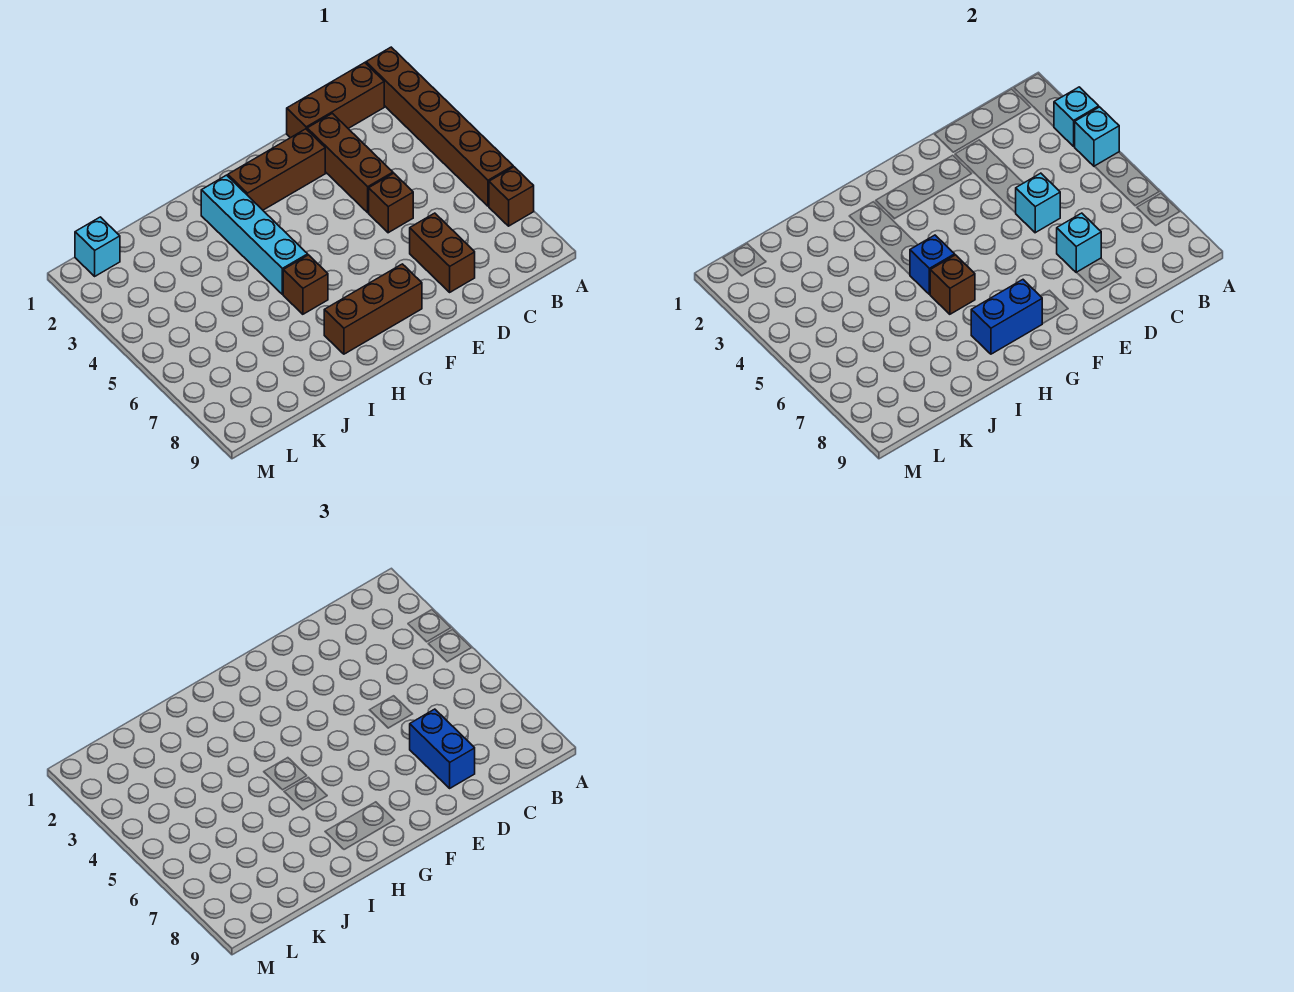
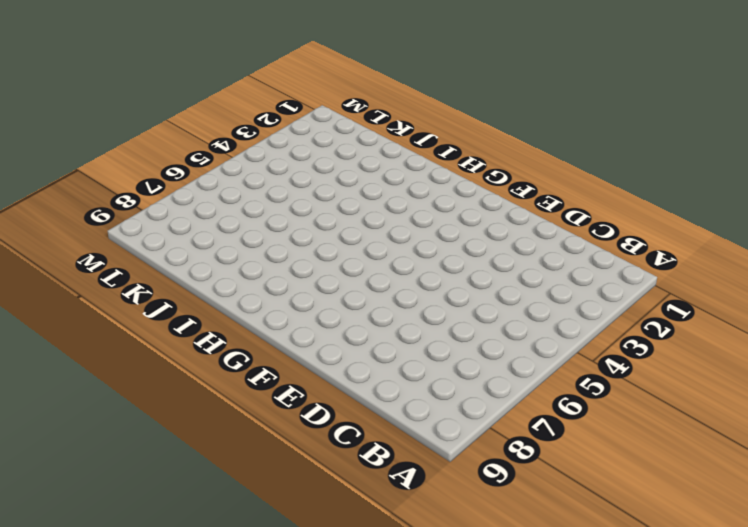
none -> brown brick A1:A6 level 1
none -> brown brick A7 level 1
none -> brown brick B1:D1 level 1

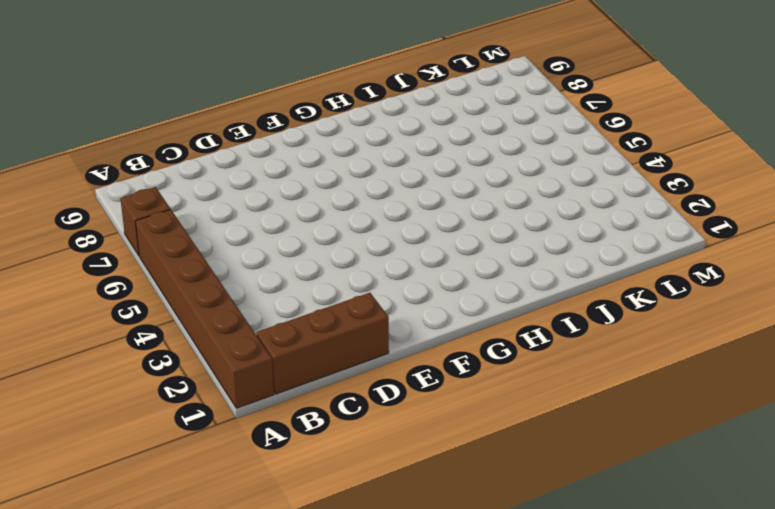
none -> brown brick D2:D4 level 1
none -> brown brick D5 level 1
none -> brown brick D7:D8 level 1

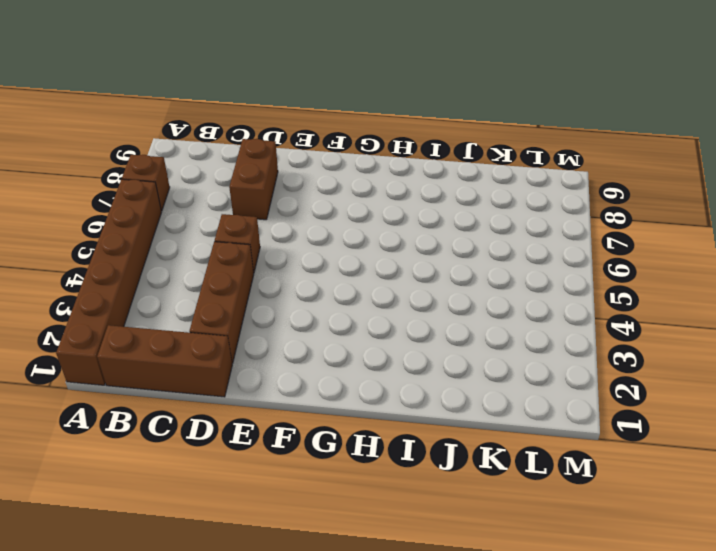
none -> brown brick E2:G2 level 1
none -> brown brick F8:H8 level 1
none -> cyan brick H2:H5 level 1

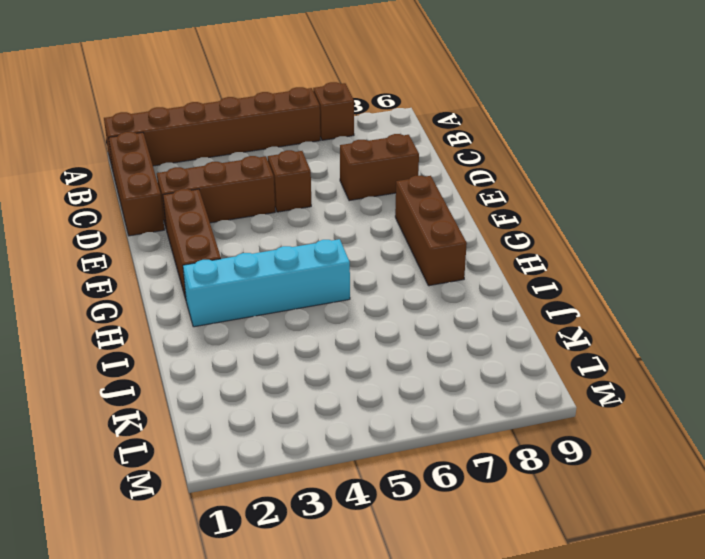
none -> brown brick H6 level 1
none -> cyan brick L1 level 1
none -> cyan brick A3 level 2

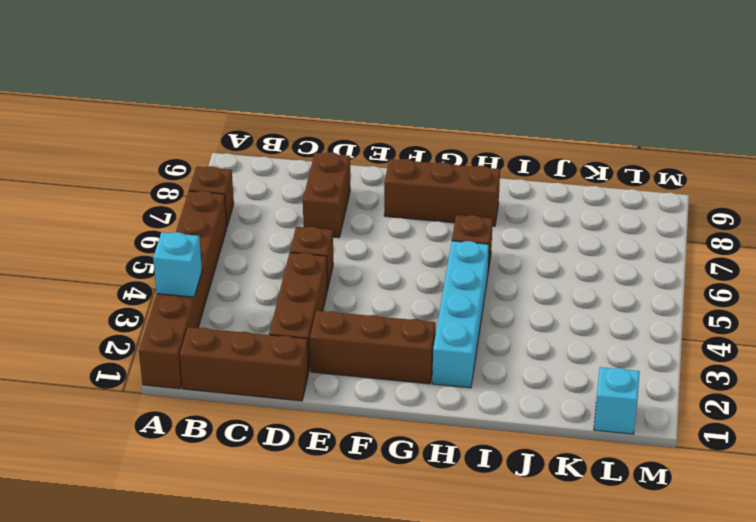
none -> cyan brick A4 level 2
none -> cyan brick D5 level 2
none -> cyan brick D7 level 2

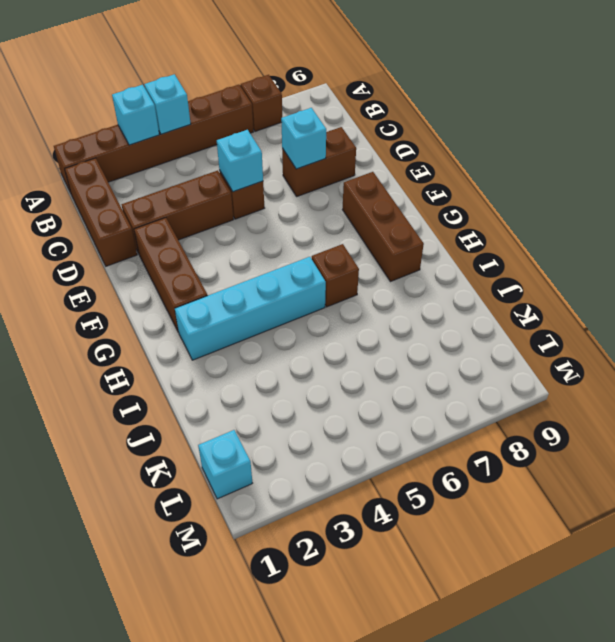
none -> blue brick G8:H8 level 2
none -> blue brick H5 level 2
none -> brown brick H6 level 2

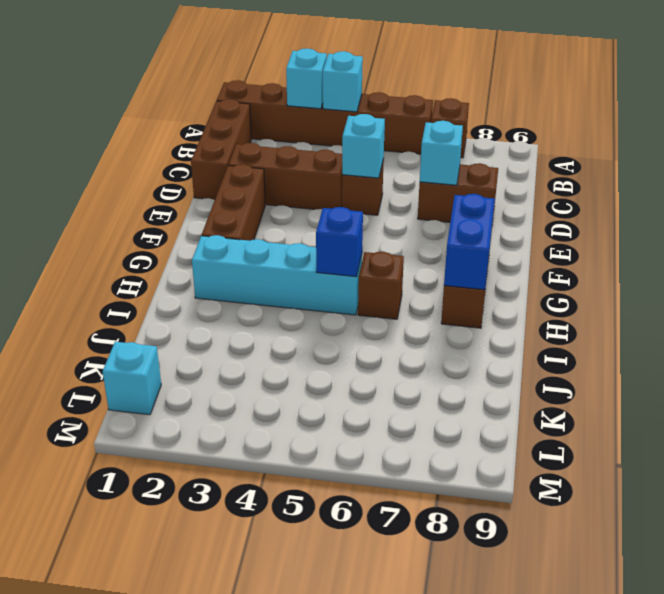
none -> brown brick H6 level 2
none -> blue brick D7:D8 level 3

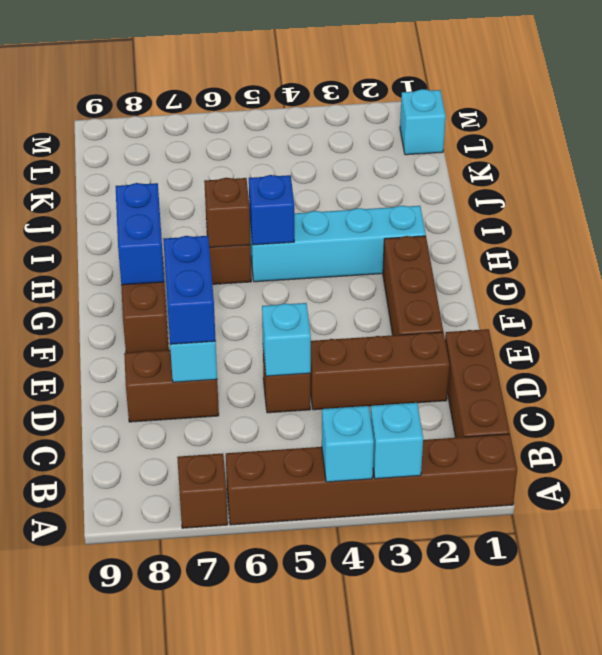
blue brick D7:E7 level 3 -> blue brick D7:D8 level 3

